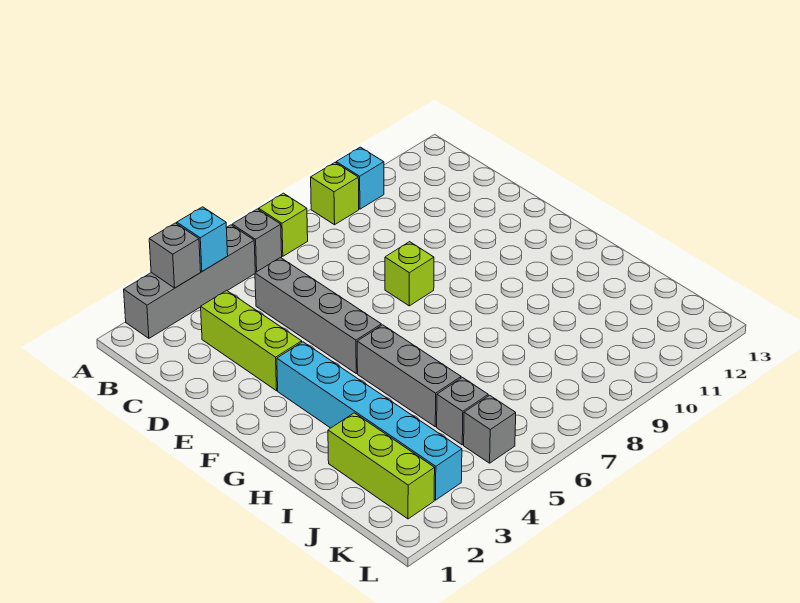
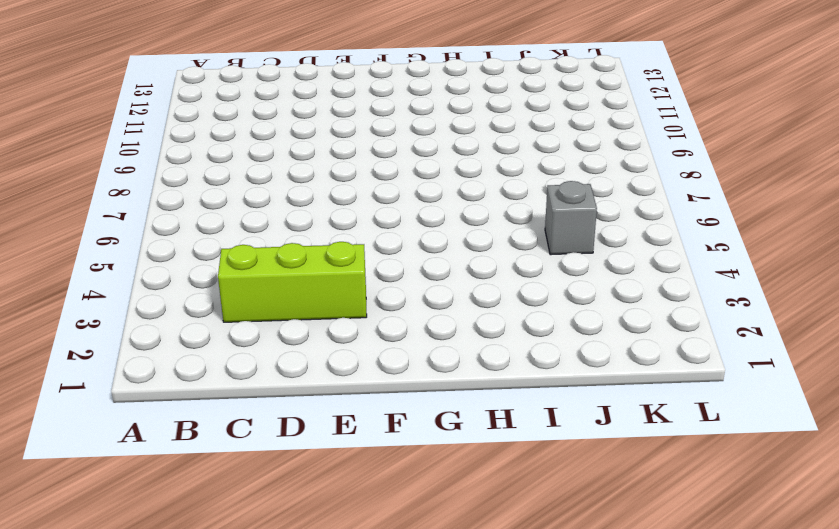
none -> grey brick A2:A5 level 1
none -> grey brick A6 level 1
none -> lime brick A7 level 1

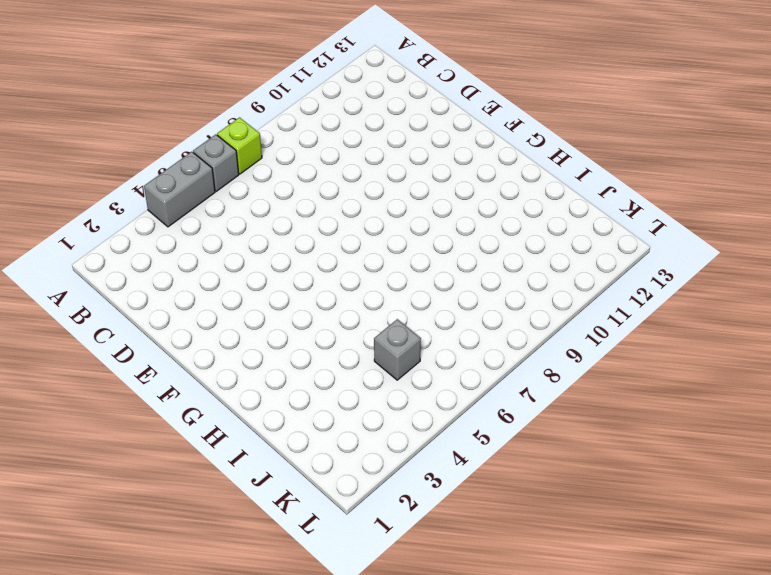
grey brick A4:A5 level 1 -> grey brick A2:A5 level 1
none -> lime brick A9 level 1
none -> cyan brick A10 level 1
none -> lime brick C3:E3 level 1

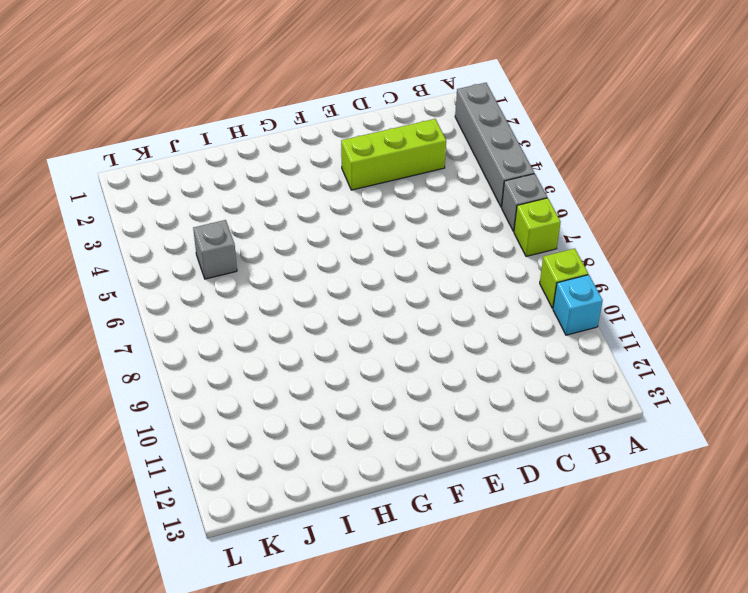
none -> grey brick C5:F5 level 1
none -> lime brick E8 level 1
none -> cyan brick F3:K3 level 1

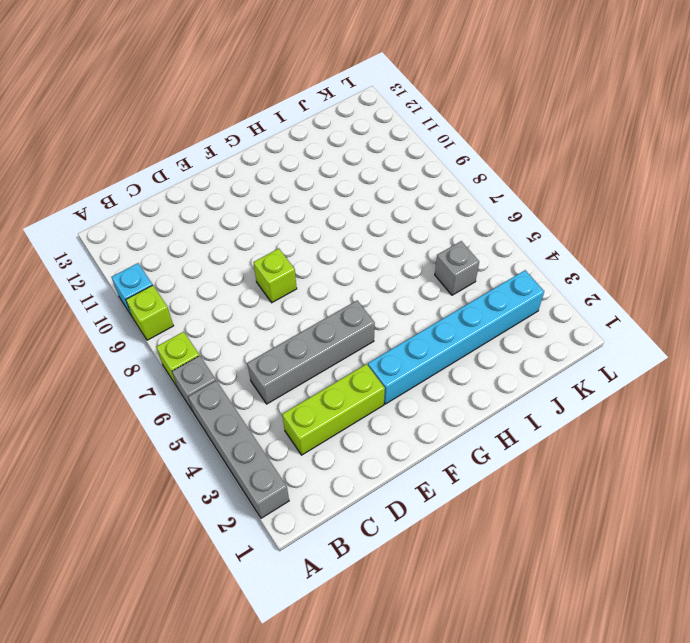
none -> grey brick G5:I5 level 1
none -> lime brick I2:K2 level 1
none -> grey brick K5 level 1

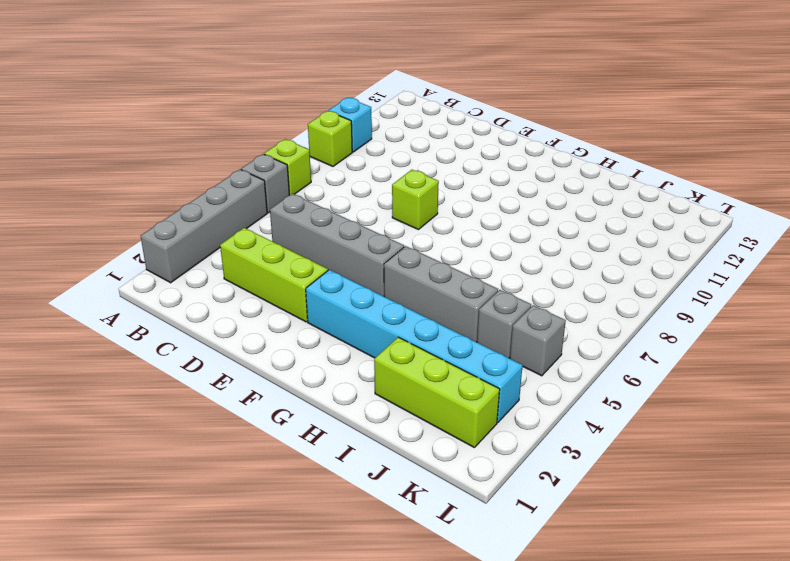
none -> grey brick A3 level 2
none -> cyan brick A4 level 2

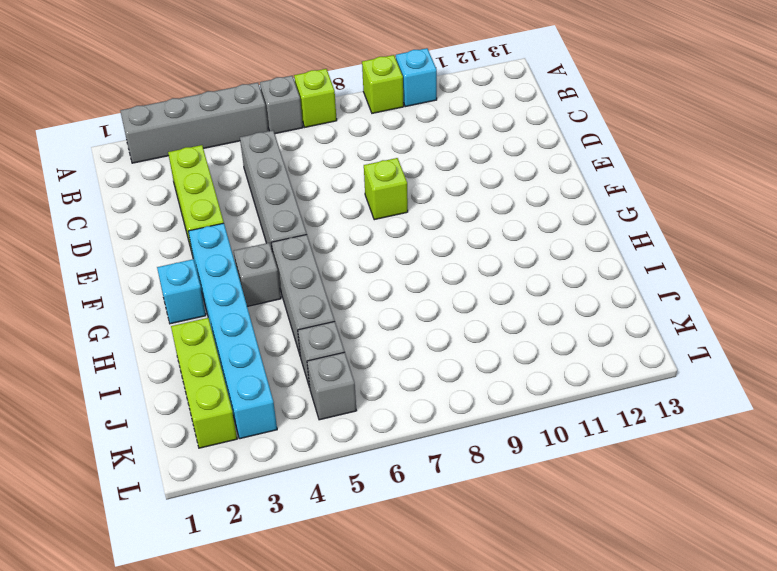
cyan brick G2 level 1 -> cyan brick A4 level 2
grey brick G4 level 1 -> grey brick A3 level 2

